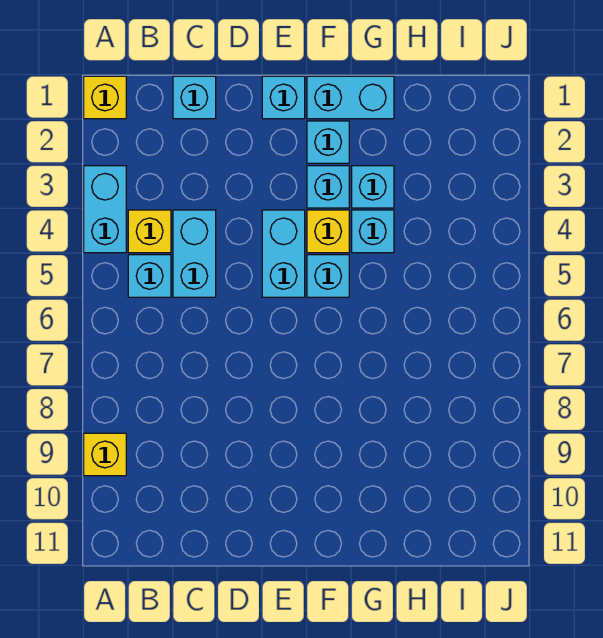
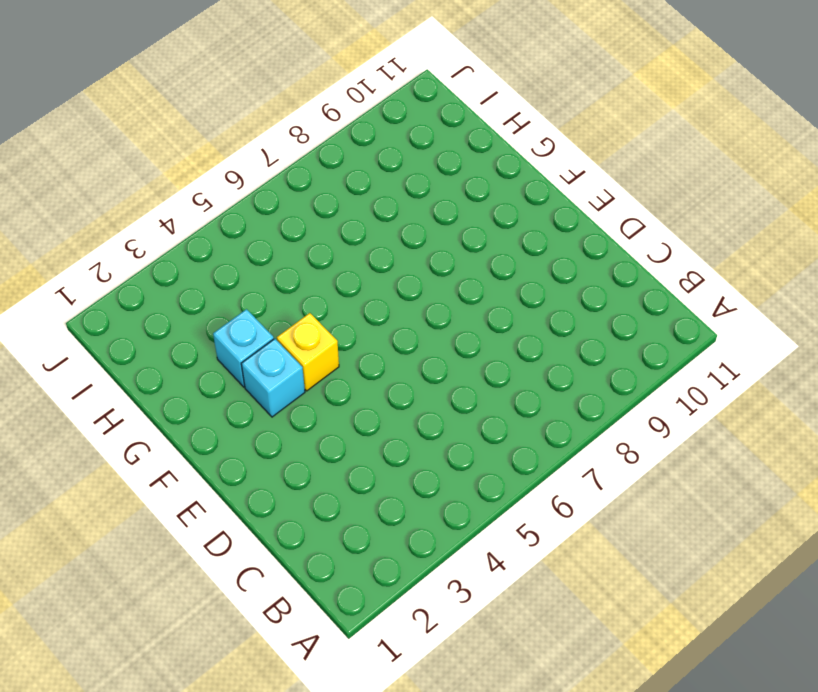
none -> yellow brick A1 level 1
none -> cyan brick A3:A4 level 1
none -> yellow brick A9 level 1

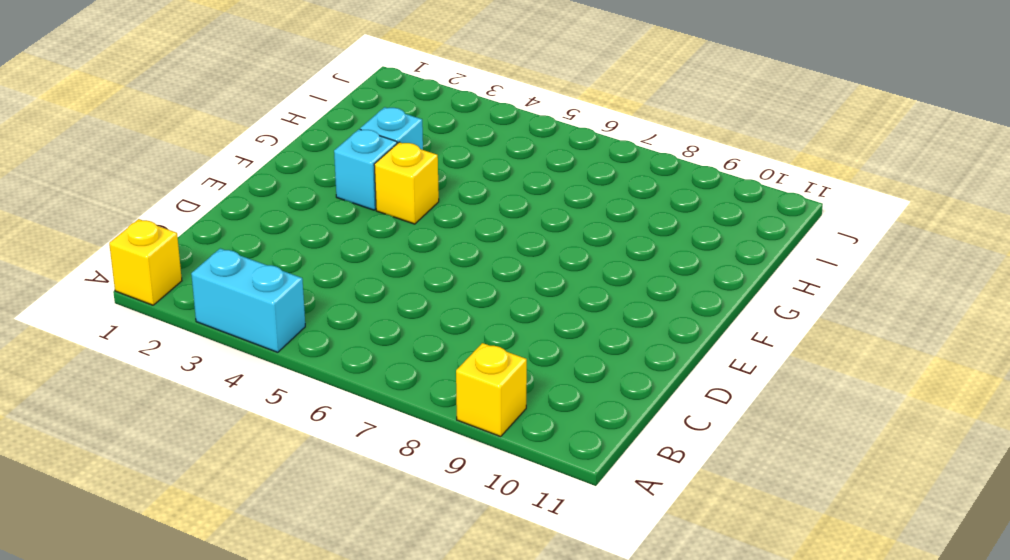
none -> yellow brick B4 level 1
none -> cyan brick B5 level 1
none -> cyan brick C1 level 1

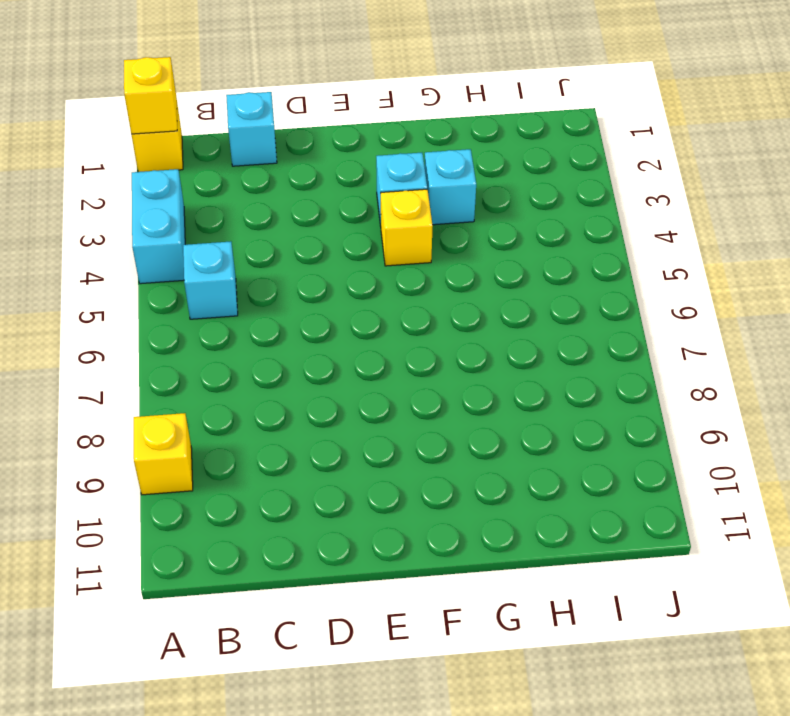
yellow brick A1 level 2 -> yellow brick B4 level 1
none -> cyan brick C4:C5 level 1
none -> cyan brick E1 level 1
none -> cyan brick E4:E5 level 1

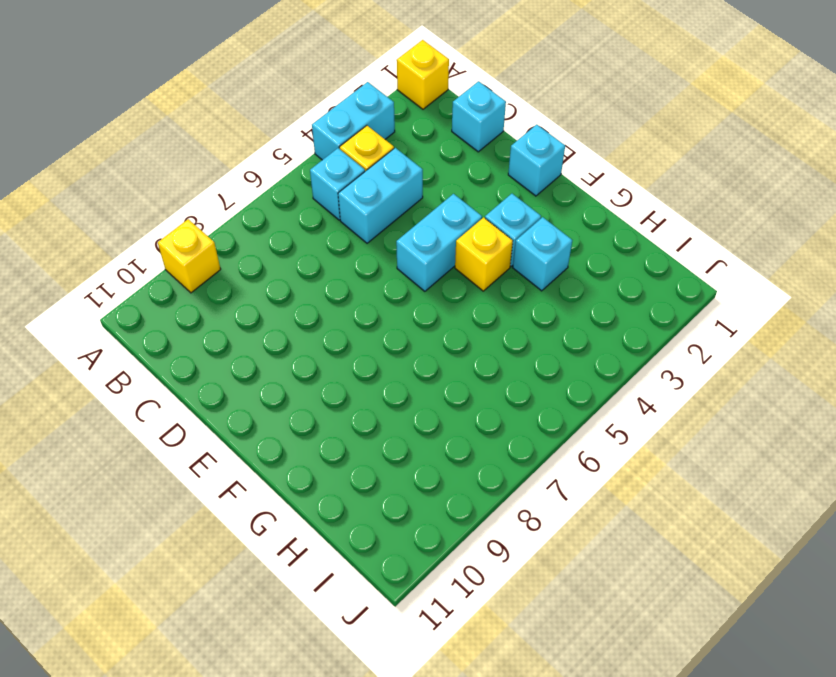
none -> cyan brick F1:G1 level 1
none -> cyan brick F2 level 1
none -> cyan brick F5 level 1

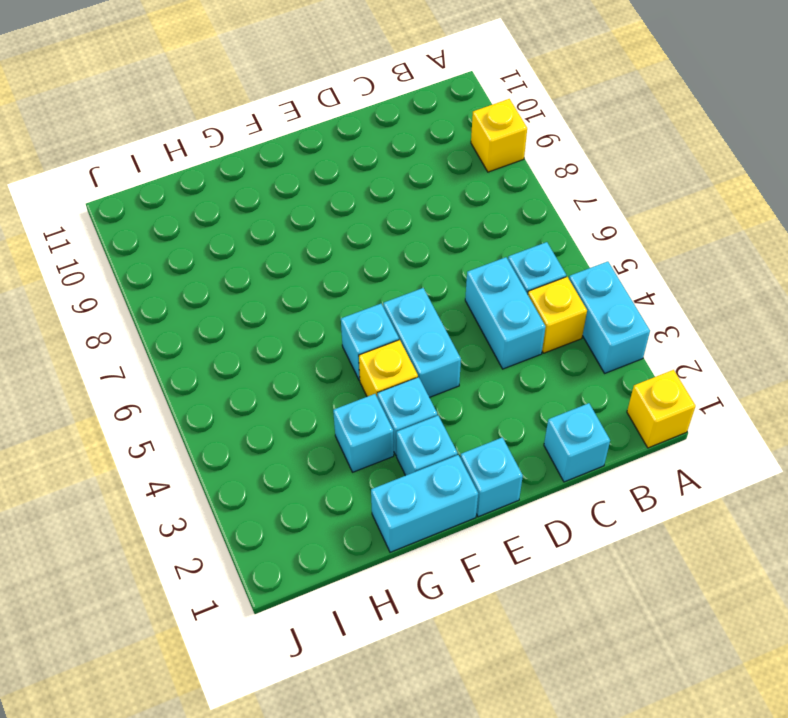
none -> cyan brick G4 level 1

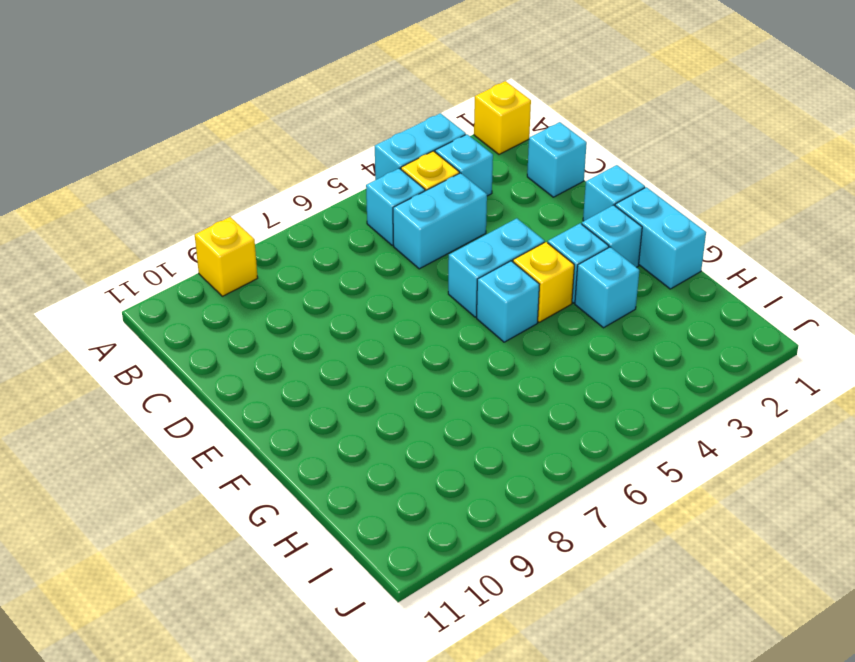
cyan brick B3 level 1 -> cyan brick G4 level 1

